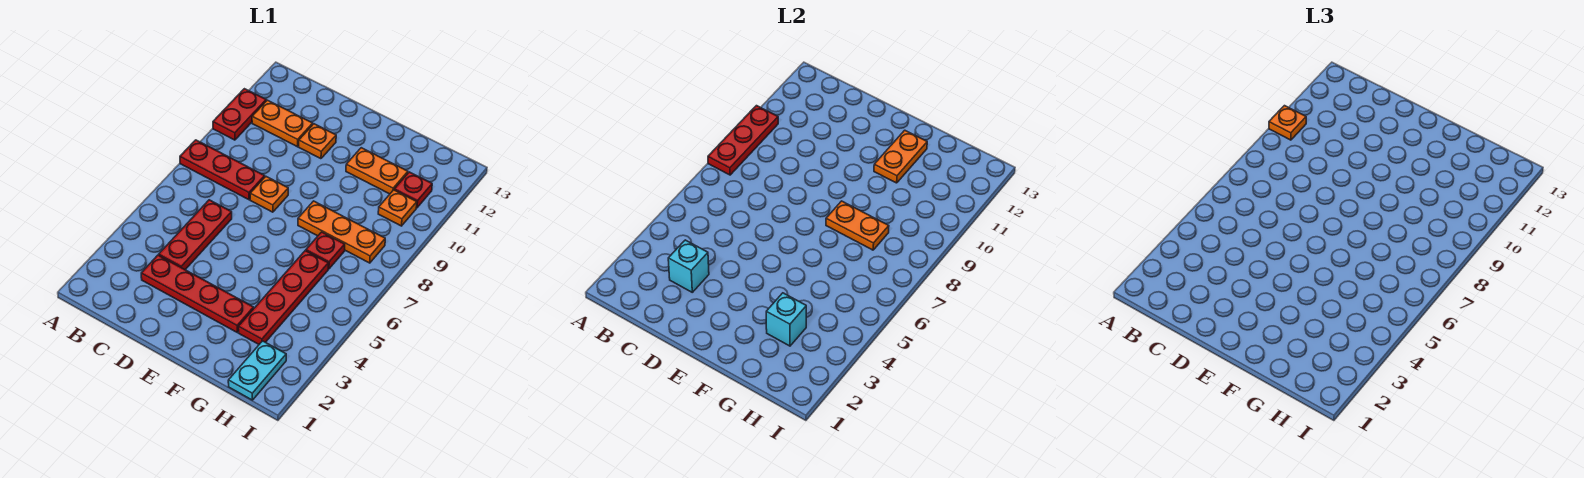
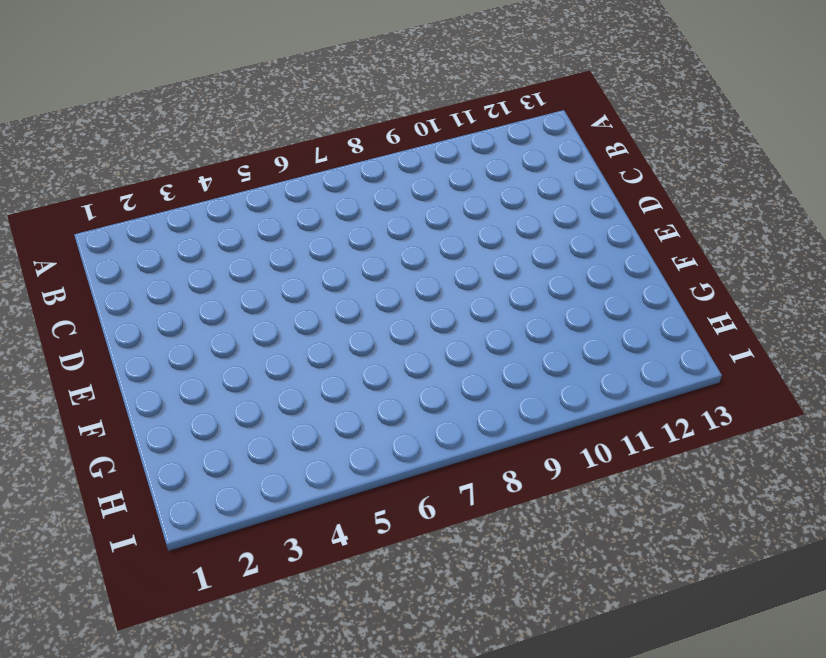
none -> red plate A8:C8 level 1
none -> red plate A10:A11 level 1
none -> orange plate B11:C11 level 1

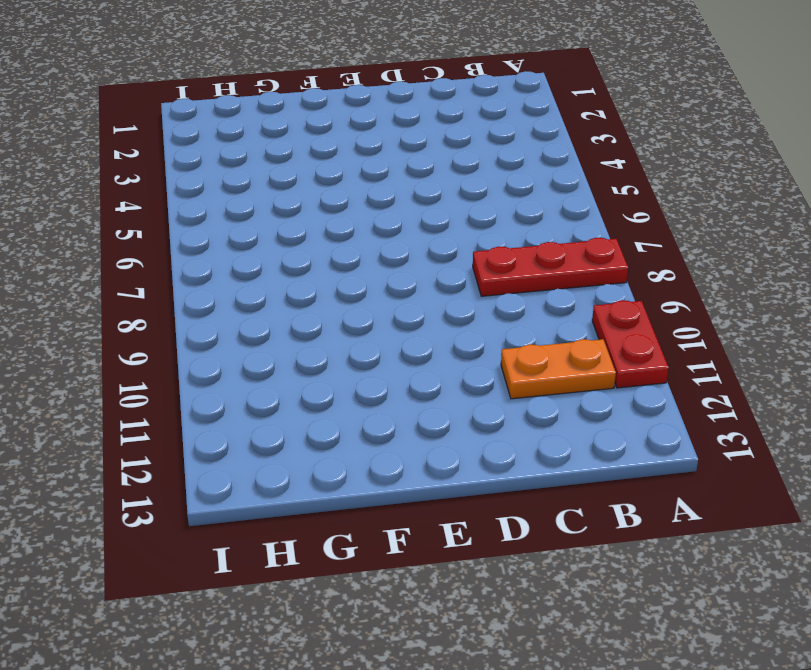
none -> red plate C3:F3 level 1
none -> red plate C4:C6 level 1
none -> orange plate D8 level 1

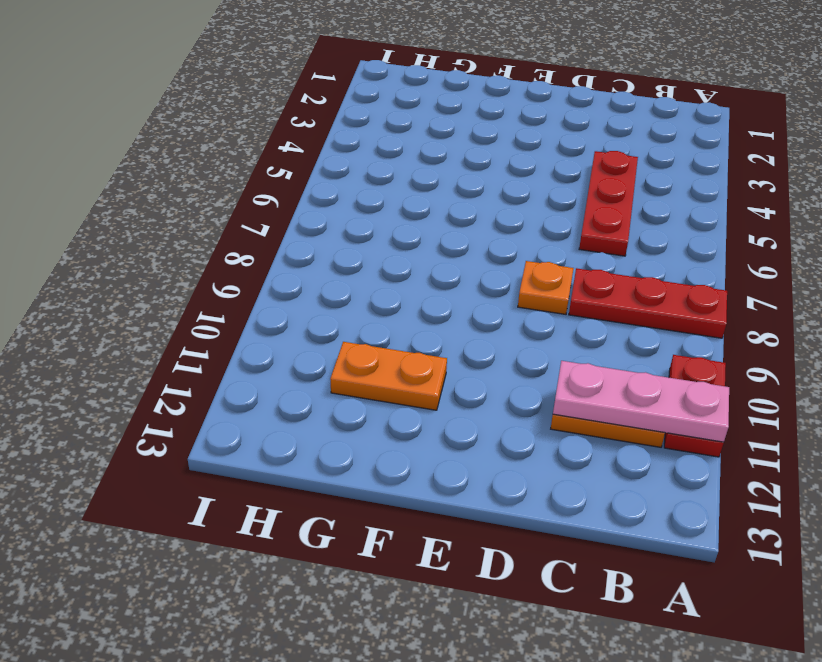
pink plate A11:C11 level 2 -> none
none -> red plate C3:F3 level 1
none -> orange plate D11 level 1
none -> orange plate F8:H8 level 1

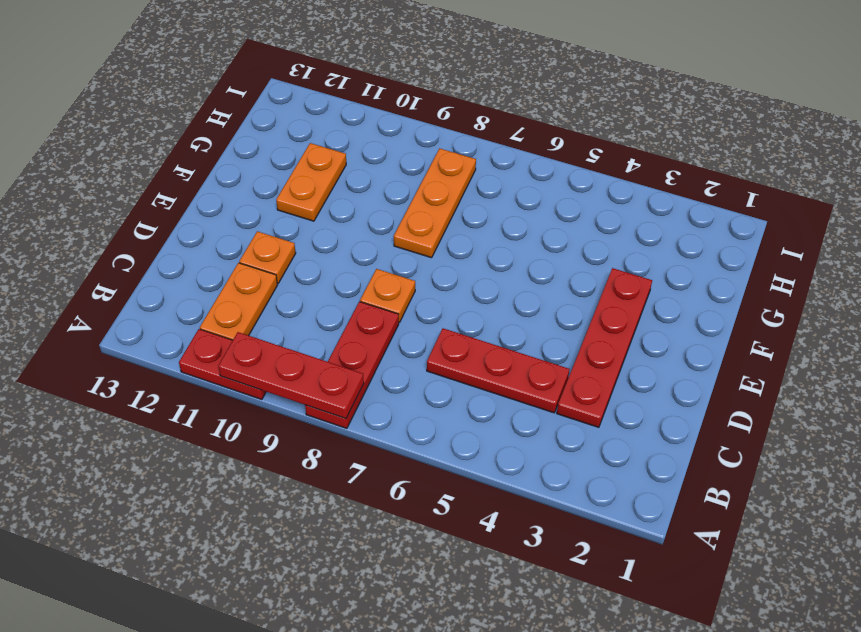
none -> red plate G3:G6 level 1
none -> red plate G7 level 1
none -> cyan plate H1:H2 level 1

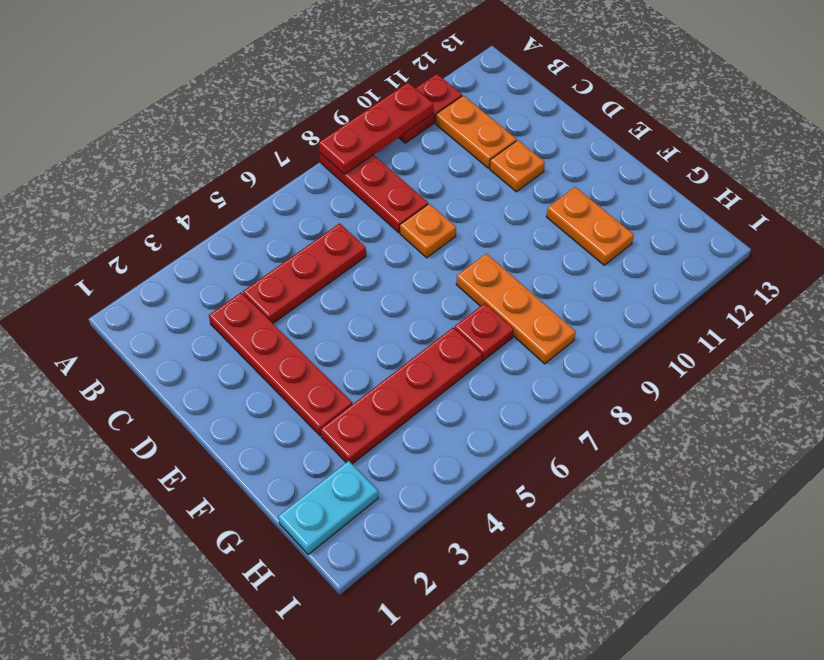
none -> orange plate H10 level 1
none -> red plate H11 level 1
none -> cyan brick C3 level 2

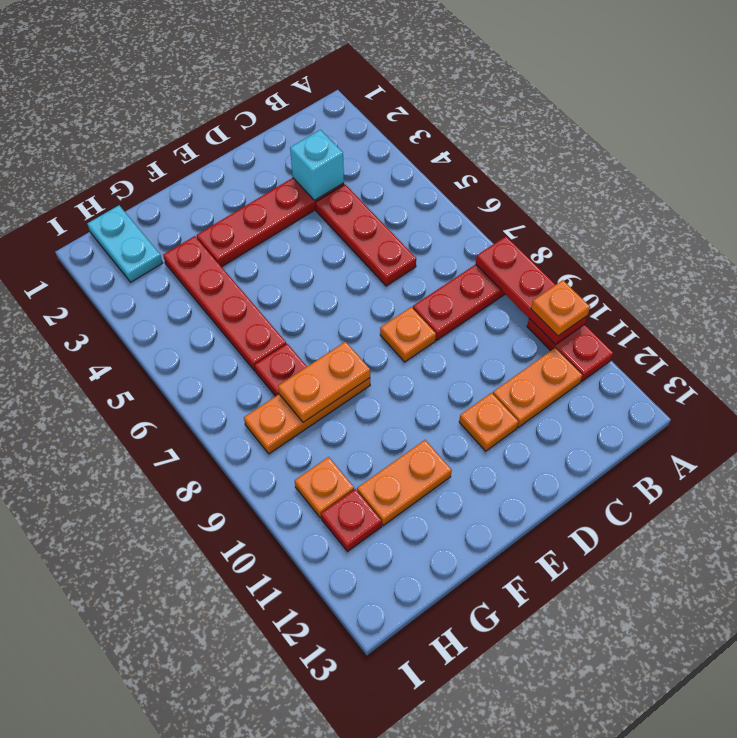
none -> orange plate F11:F12 level 2
none -> cyan brick G3 level 2

